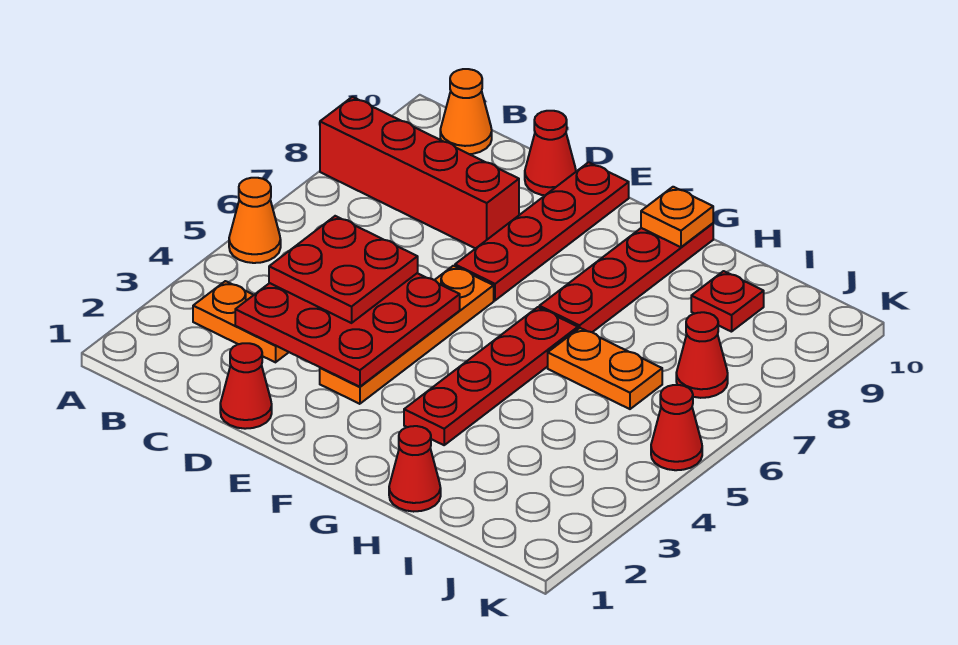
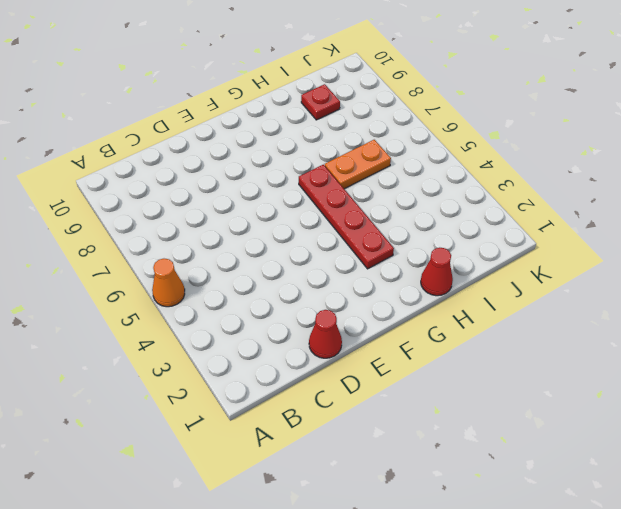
none -> red brick A8:D8 level 1
none -> orange plate B3:C3 level 1
none -> orange cone B10 level 1

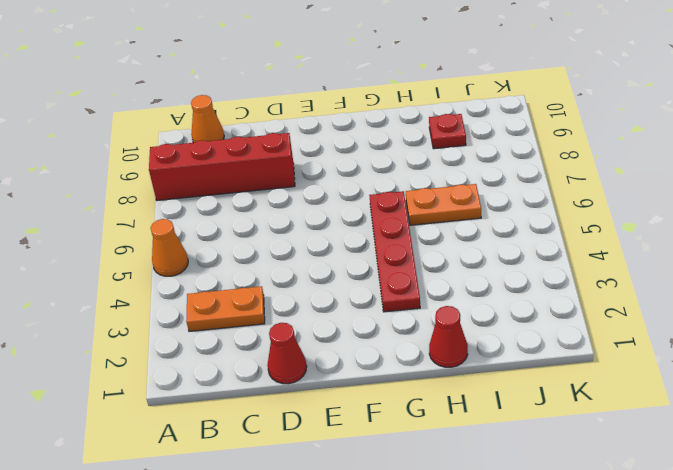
none -> red cone D10 level 1
none -> orange plate E3:E6 level 1
none -> red plate E7:E10 level 1

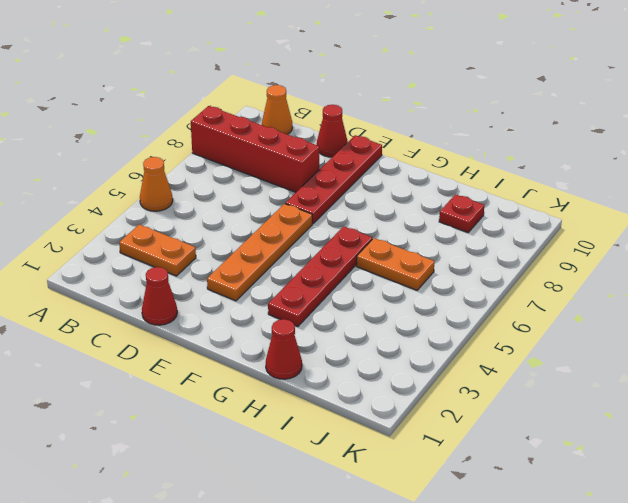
none -> red plate G7:G10 level 1
none -> red cone J7 level 1
none -> red cone K5 level 1

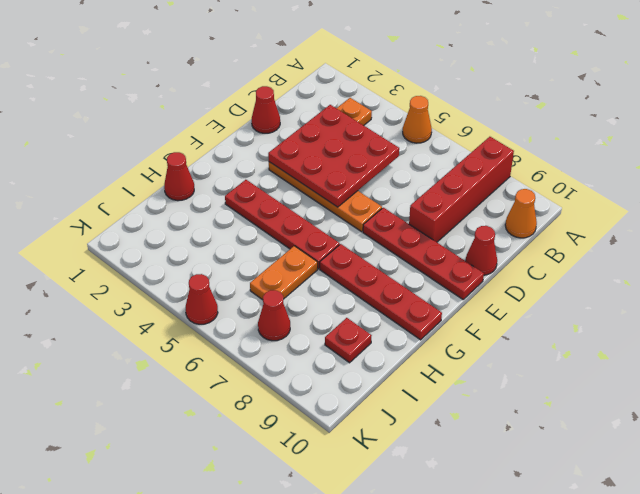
none -> orange plate G10 level 2
none -> red plate C4:D5 level 3

